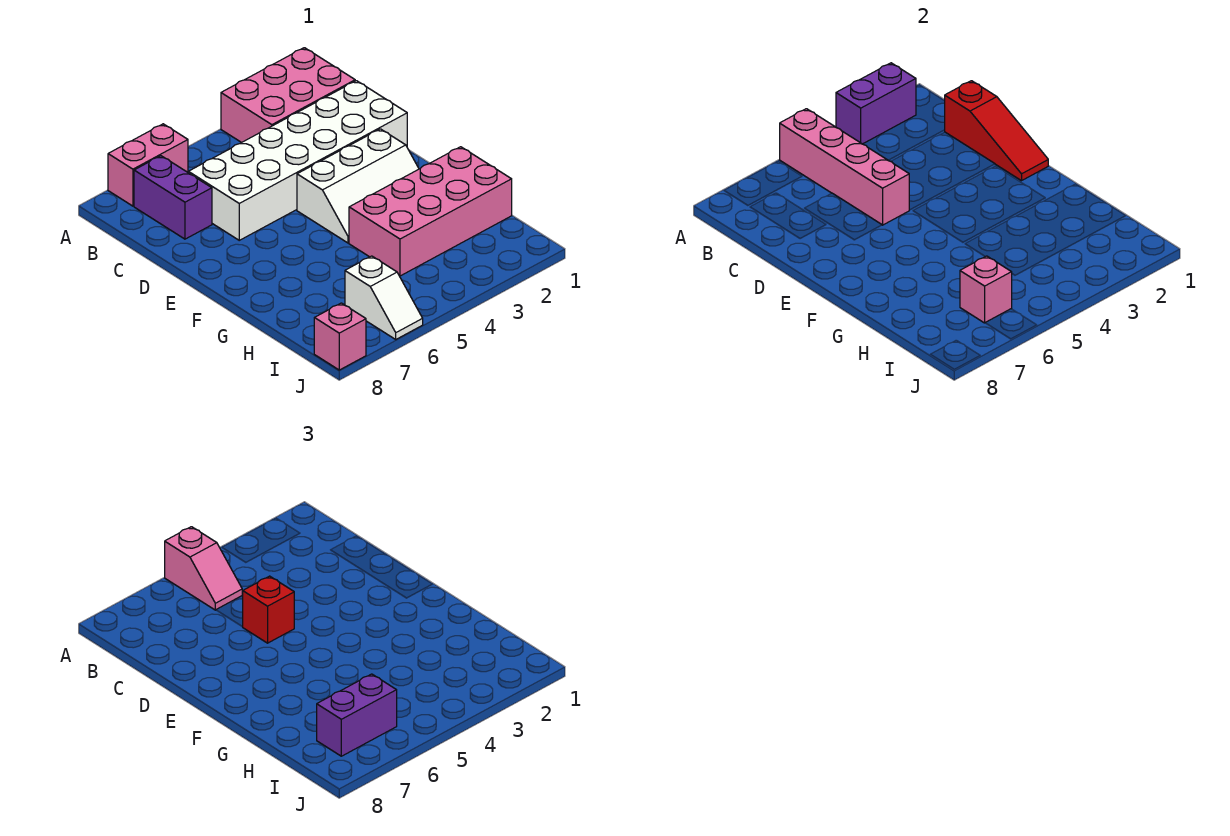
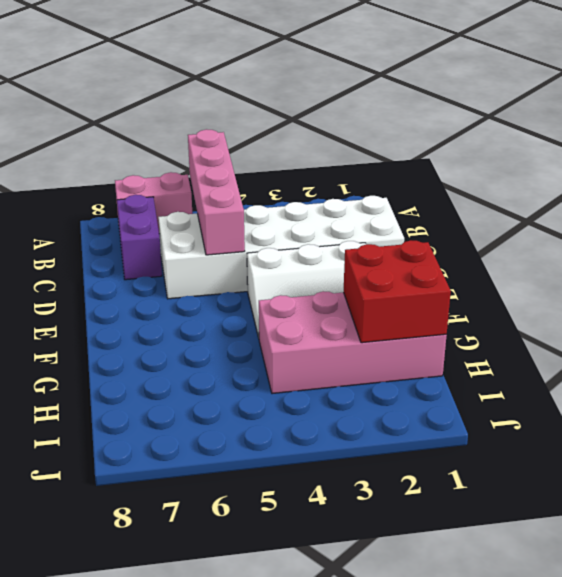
red brick G1:H2 level 2 -> none
none -> pink brick A1:B3 level 1
none -> white slope I6:J6 level 1 top I
none -> pink brick J8 level 1

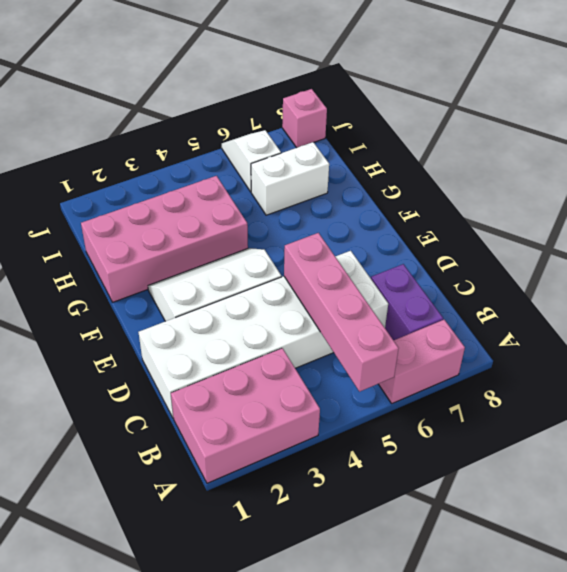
white brick H6:H7 level 1 -> none
none -> purple brick A2:A3 level 2
none -> red slope C1:E1 level 2 top C
none -> pink brick I6 level 2

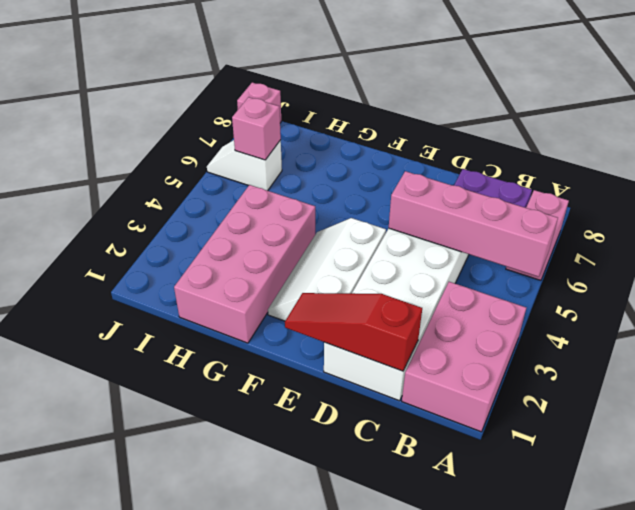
none -> purple brick A2:A3 level 2
none -> pink slope A5:B5 level 3 top A
none -> red brick D5 level 3

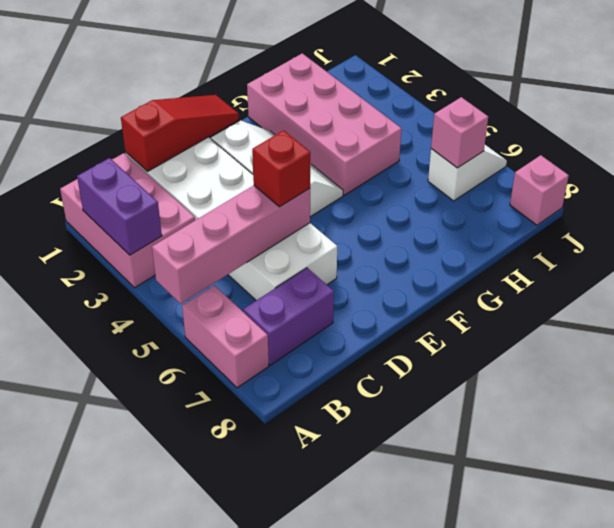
none -> pink slope A5:B5 level 3 top A
none -> purple brick I6:I7 level 3

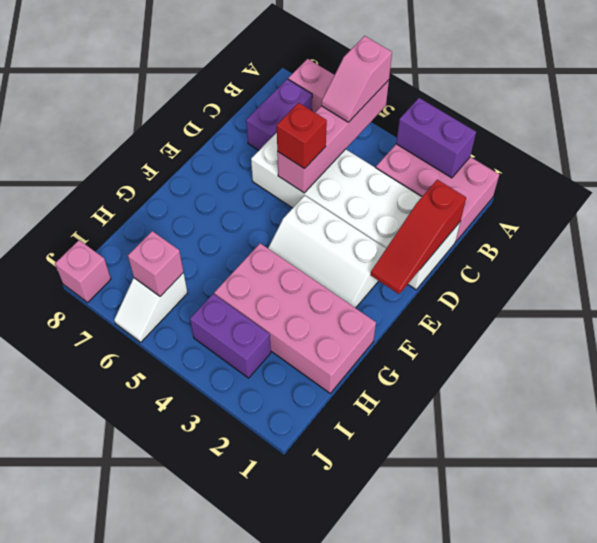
purple brick I3:I4 level 1 -> purple brick I6:I7 level 3

